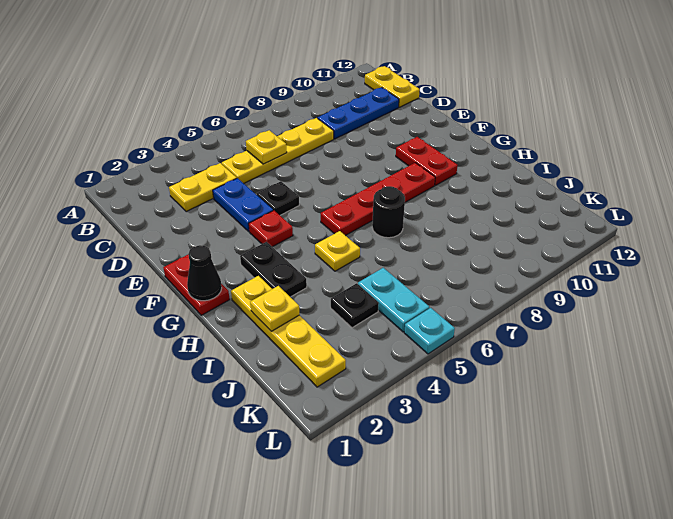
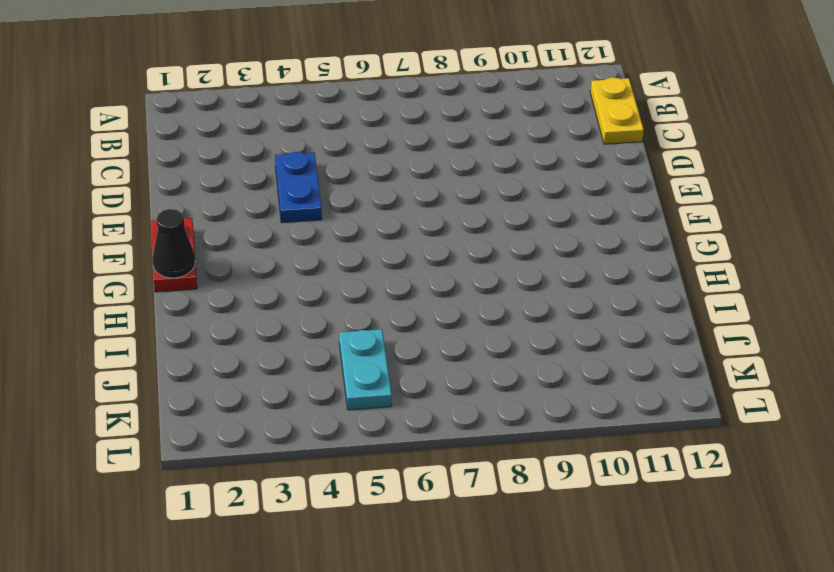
none -> yellow plate C3:C4 level 1
none -> yellow plate C5:C8 level 1
none -> blue plate C9:C11 level 1

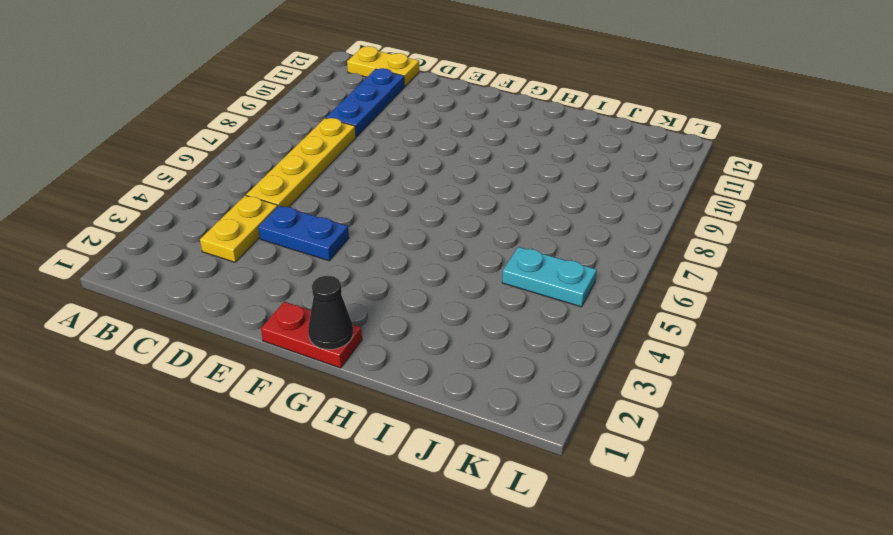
none -> black plate E5 level 1
none -> red plate F4 level 1
none -> red plate F10:G10 level 1

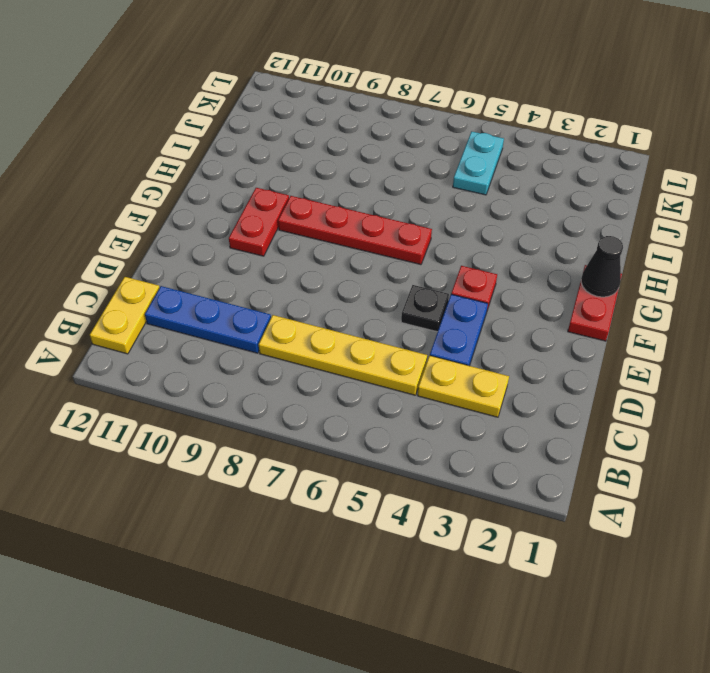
none -> black plate G3:H3 level 1
none -> yellow plate H2:K2 level 1
none -> yellow plate H5 level 1

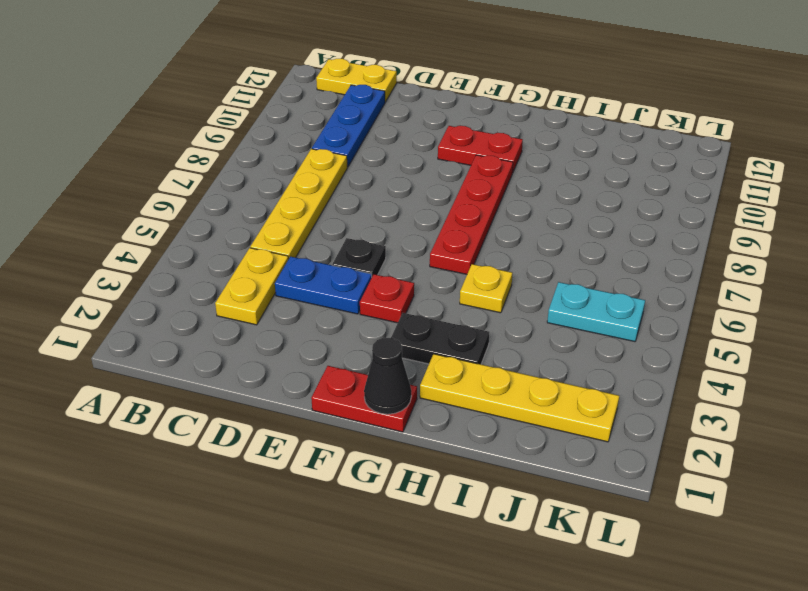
none -> black round brick H7 level 1
none -> black plate J4 level 1
none -> cyan plate L5 level 1

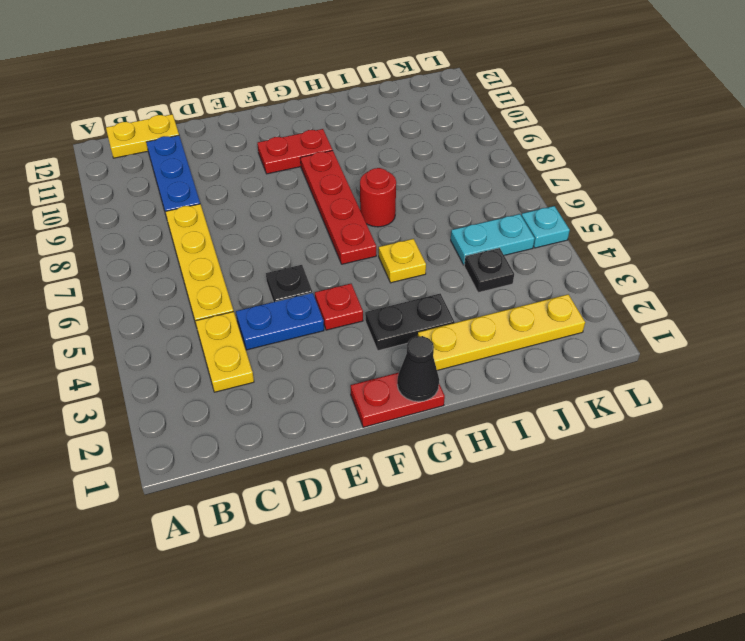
red round brick H7 level 1 -> black round brick H7 level 1
none -> yellow plate C6 level 2
none -> yellow plate I2 level 2

